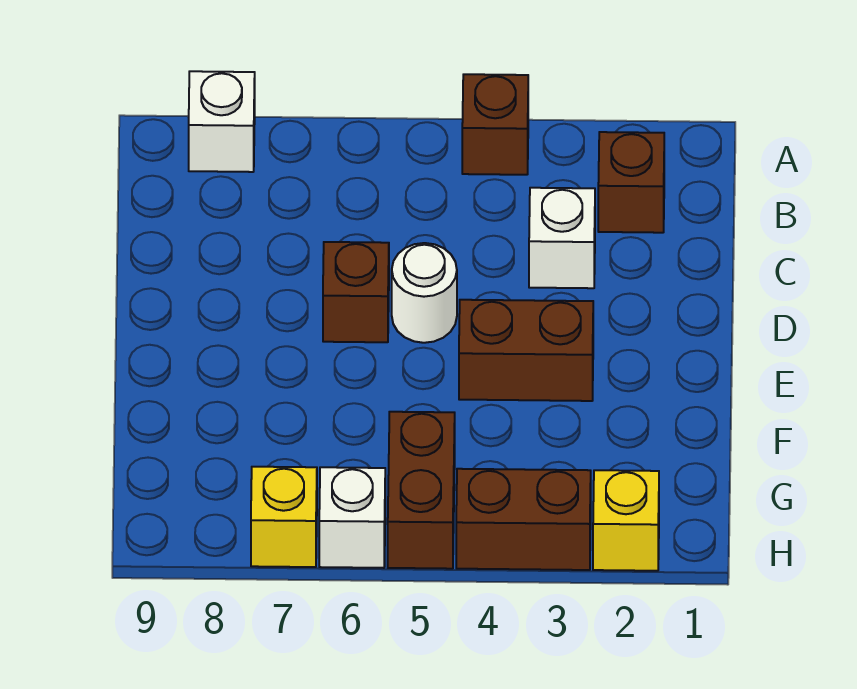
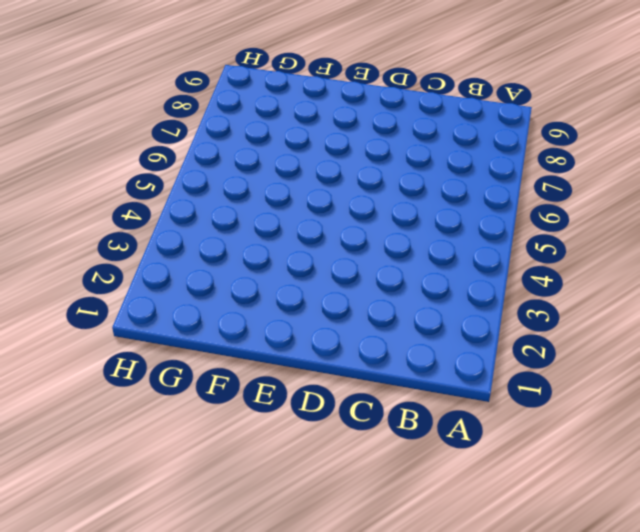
none -> brown brick A4 level 1
none -> white brick A8 level 1
none -> brown brick B2 level 1

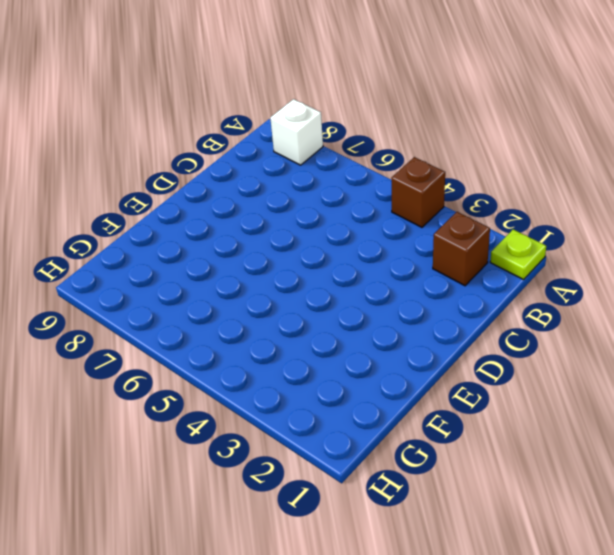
lime plate A1 level 1 -> none
none -> white brick C3 level 1
none -> white round brick D5 level 1
none -> brown brick D6 level 1

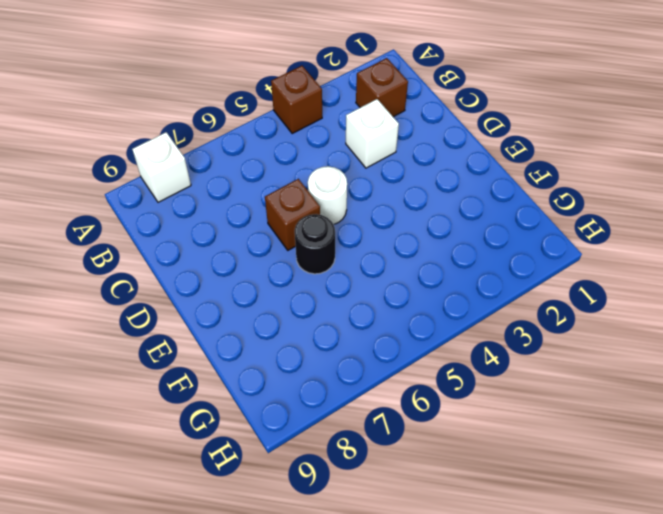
black round brick E6 level 1 -> none
none -> brown brick E3:E4 level 1
none -> brown brick G5:H5 level 1
none -> yellow brick H2 level 1

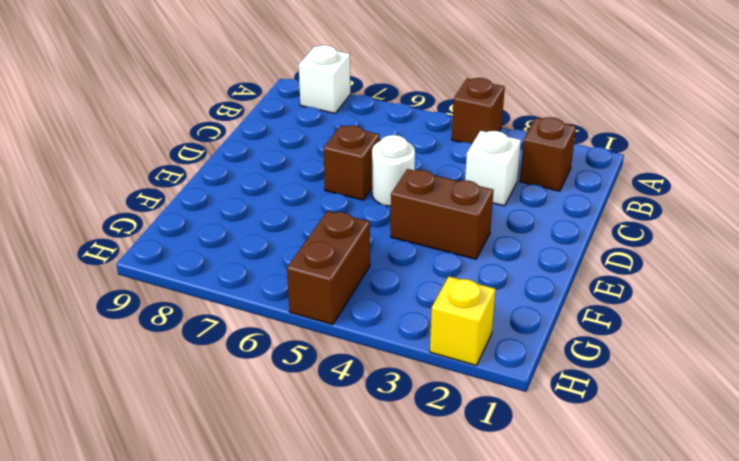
none -> brown brick H3:H4 level 1
none -> white brick H6 level 1
none -> yellow brick H7 level 1

